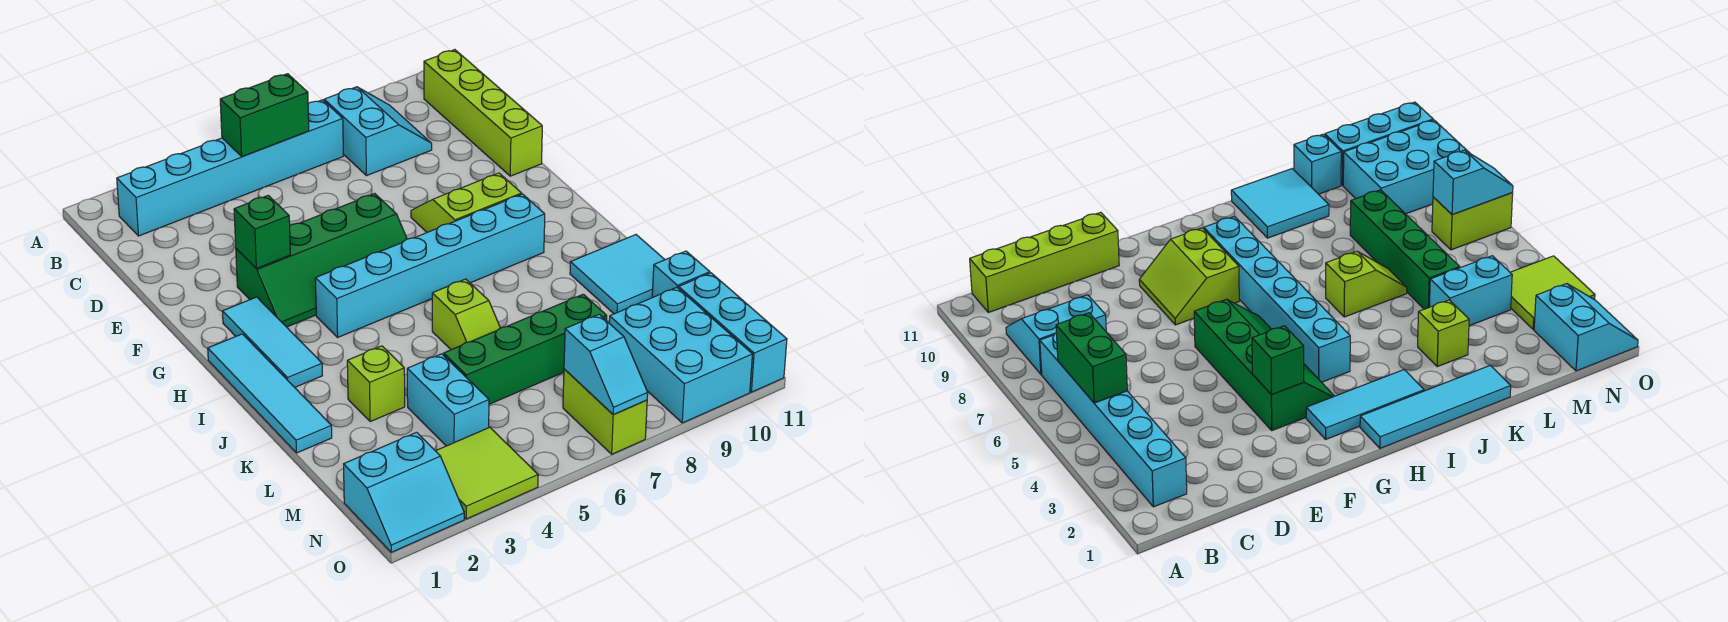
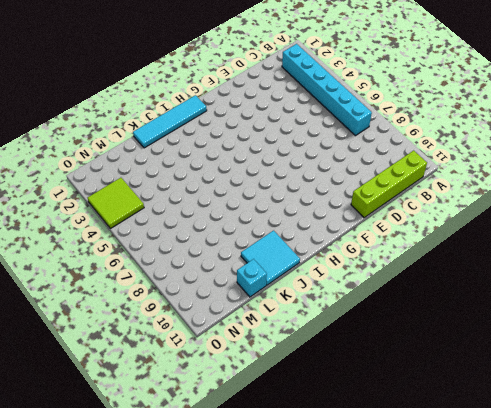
none -> cyan slope B8:C9 level 1 top 8
none -> green slope F3:G6 level 1 top F
none -> lime slope F8:G9 level 1 top G

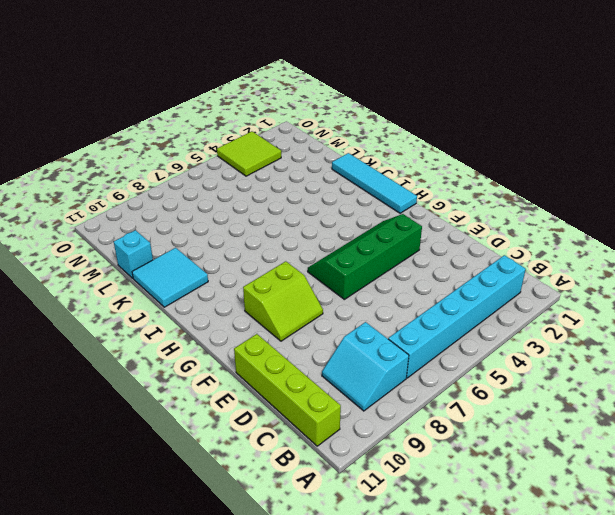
none -> cyan tile G2:I2 level 1
none -> cyan brick H4:H9 level 1
none -> lime slope J6:K6 level 1 top J

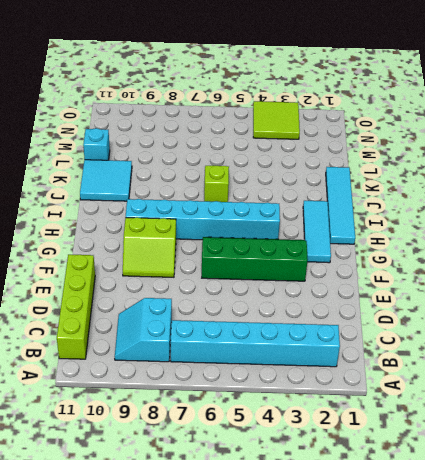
none -> lime brick K3 level 1
none -> cyan brick L4:M4 level 1
none -> green brick L5:L8 level 1

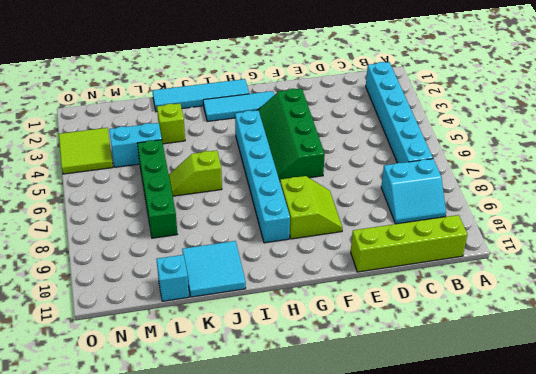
none -> cyan brick M9:O10 level 1
none -> cyan brick M11:O11 level 1
none -> cyan slope N1:O2 level 1 top N

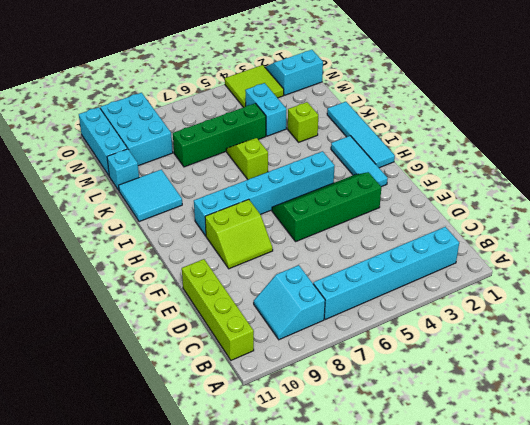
none -> lime brick N7:O7 level 1
none -> green brick B5:B6 level 2
none -> green brick F3 level 2

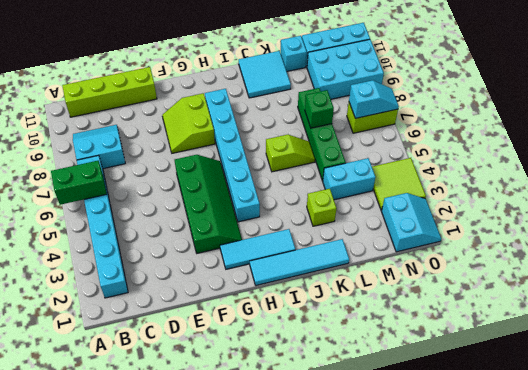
green brick A6:B6 level 2 -> green brick B5:B6 level 2
green brick L7 level 2 -> green brick F3 level 2

